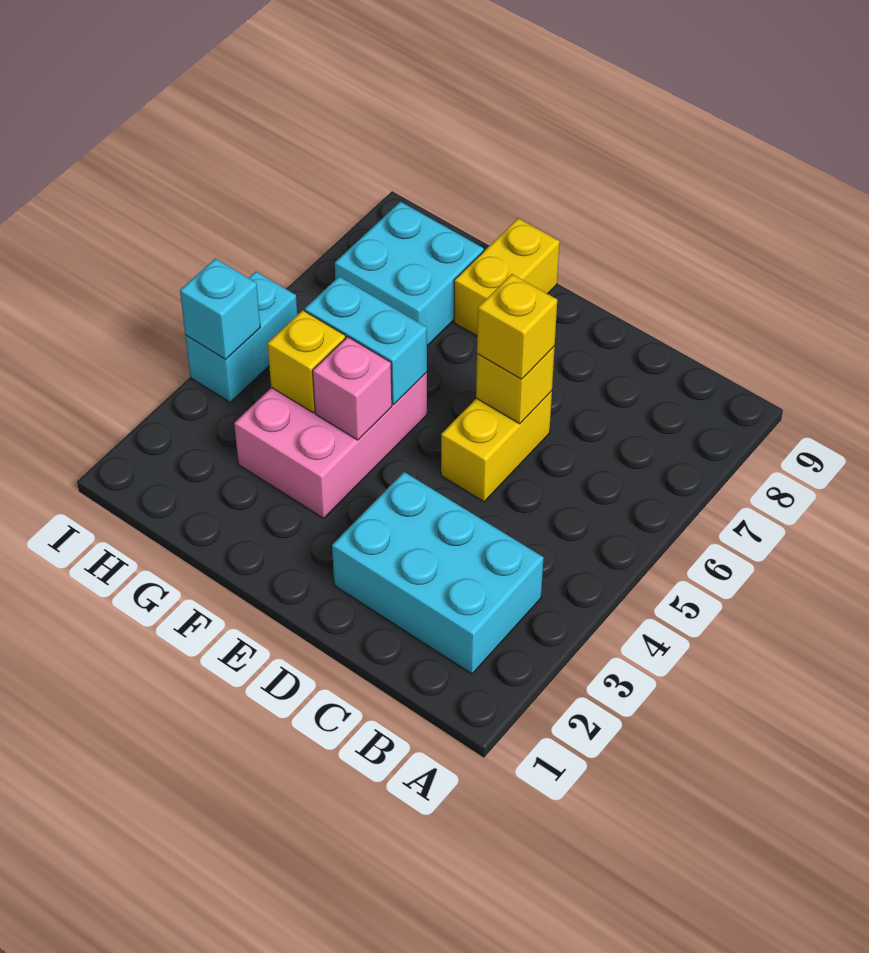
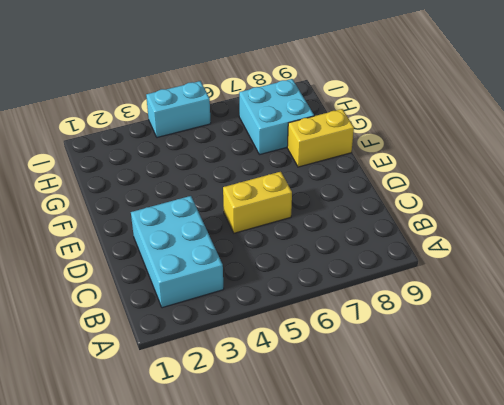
none -> pink brick F3:G5 level 1
none -> yellow brick D6 level 2
none -> pink brick F4 level 2

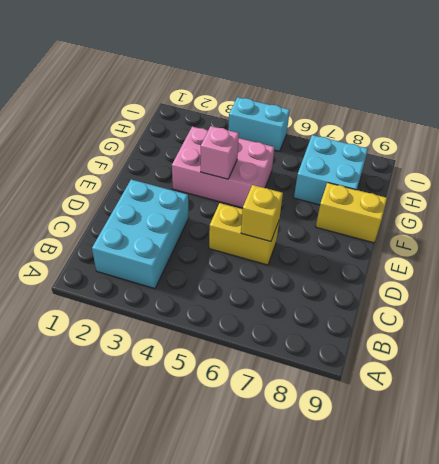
none -> cyan brick F5:G5 level 2
none -> yellow brick G4 level 2
none -> cyan brick I4 level 2

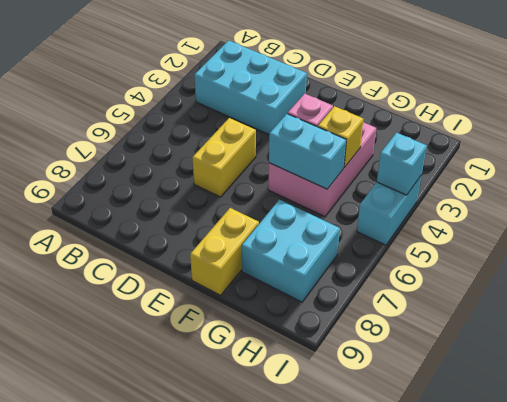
none -> yellow brick D6 level 2
none -> yellow brick D6 level 3

